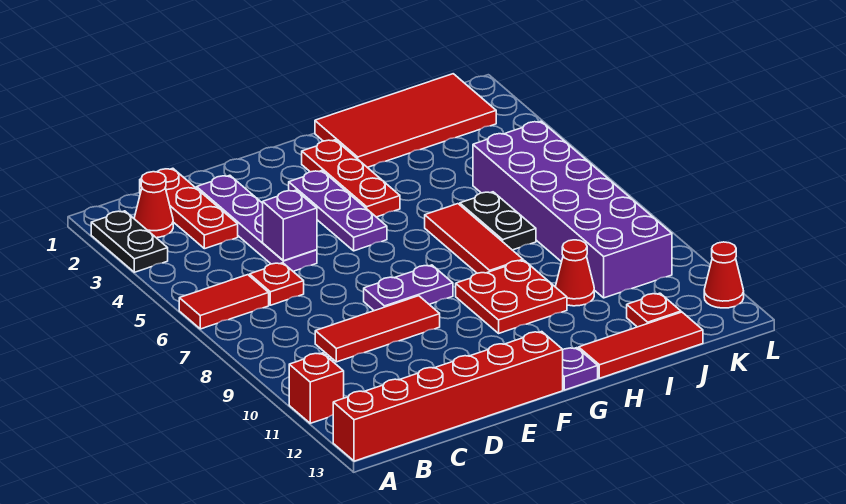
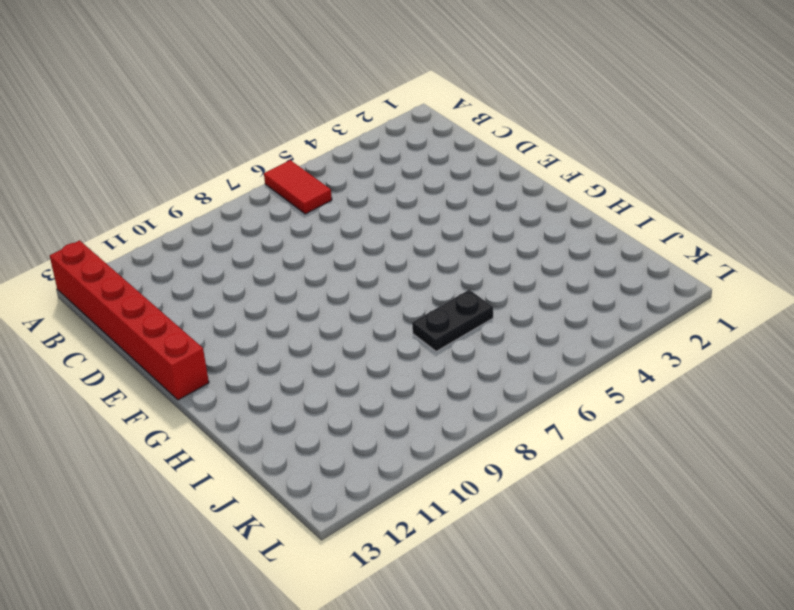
none -> black plate A2:A3 level 1
none -> red brick A11 level 1
none -> red cone B2 level 1

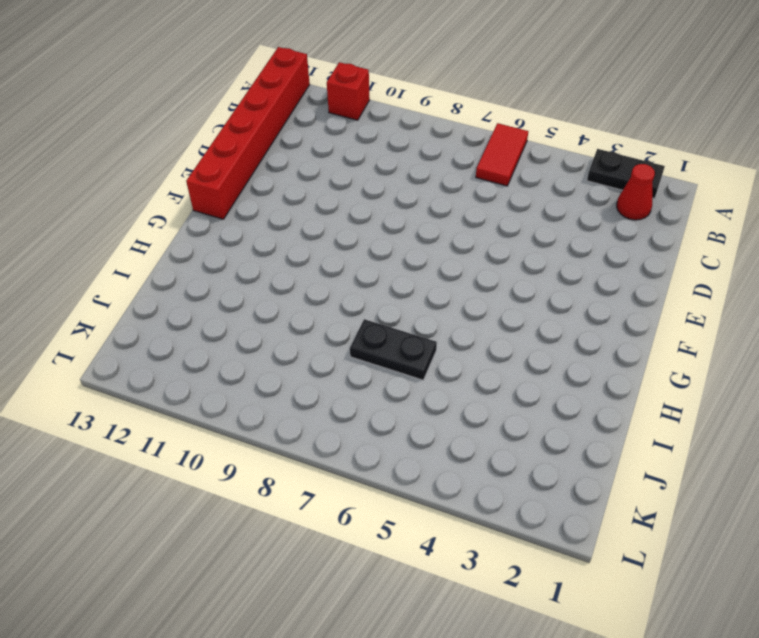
none -> red plate C1:C3 level 1
none -> red plate C6 level 1
none -> red tile C9:E9 level 1

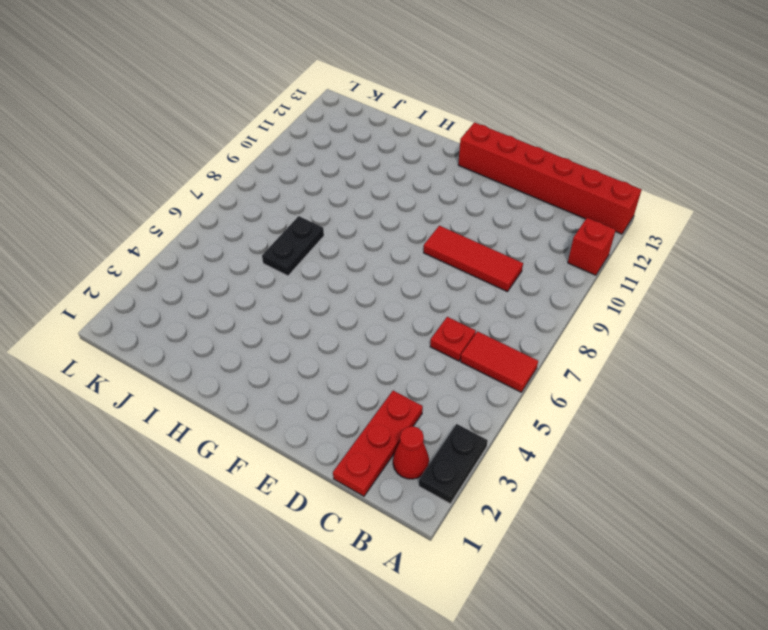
none -> purple plate D2:D5 level 1
none -> purple plate E8:F8 level 1
none -> purple plate F3:F5 level 1

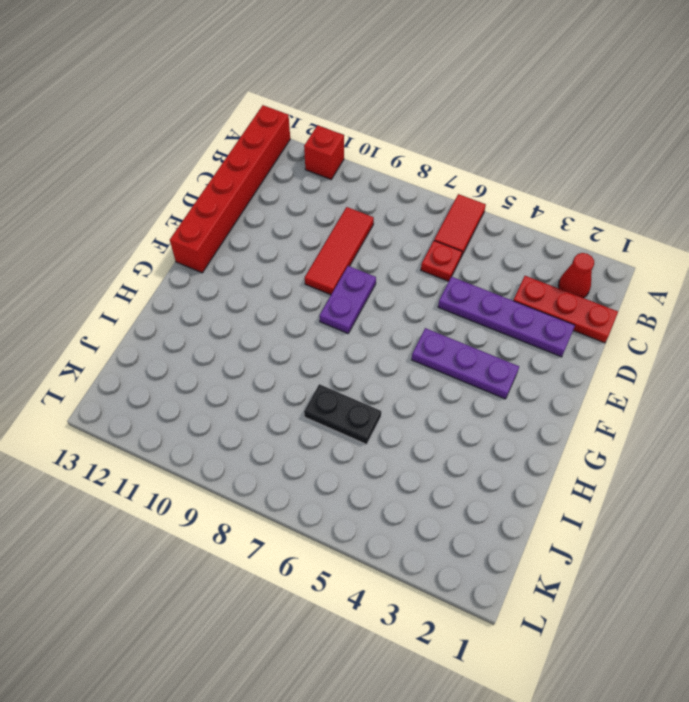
none -> black plate A2:A3 level 1
none -> red plate G2:G4 level 1
none -> red plate G9:H10 level 1

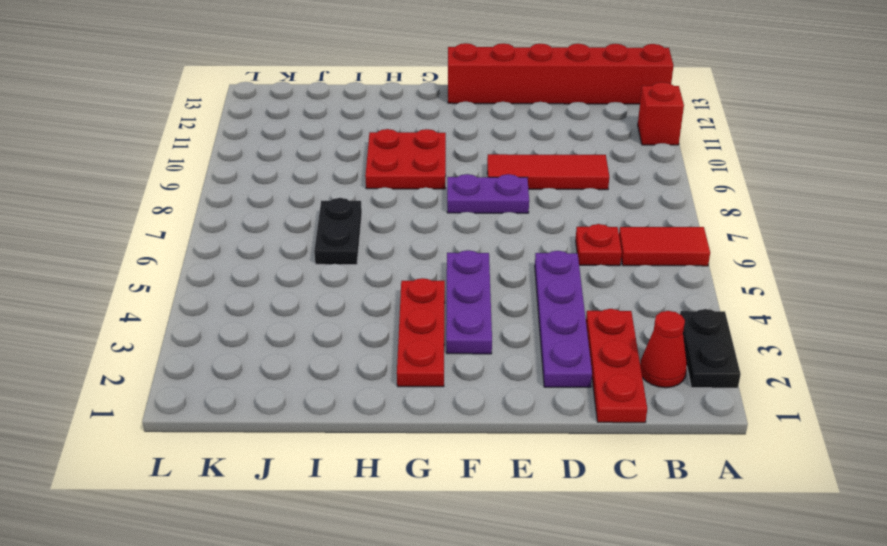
none -> purple plate G13 level 1
none -> red tile H1:K2 level 1
none -> red tile H6:H8 level 1

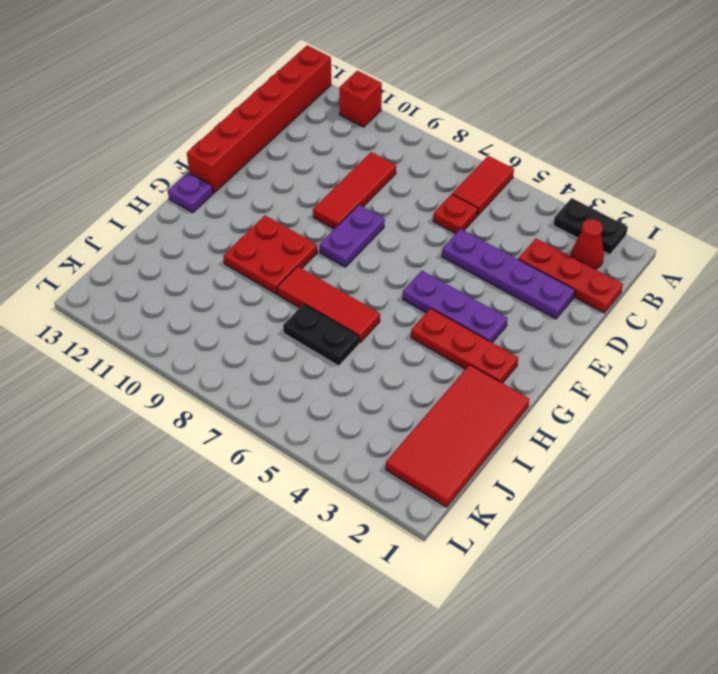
none -> red tile H13:J13 level 1
none -> red cone I10 level 1
none -> purple brick J5:K10 level 1

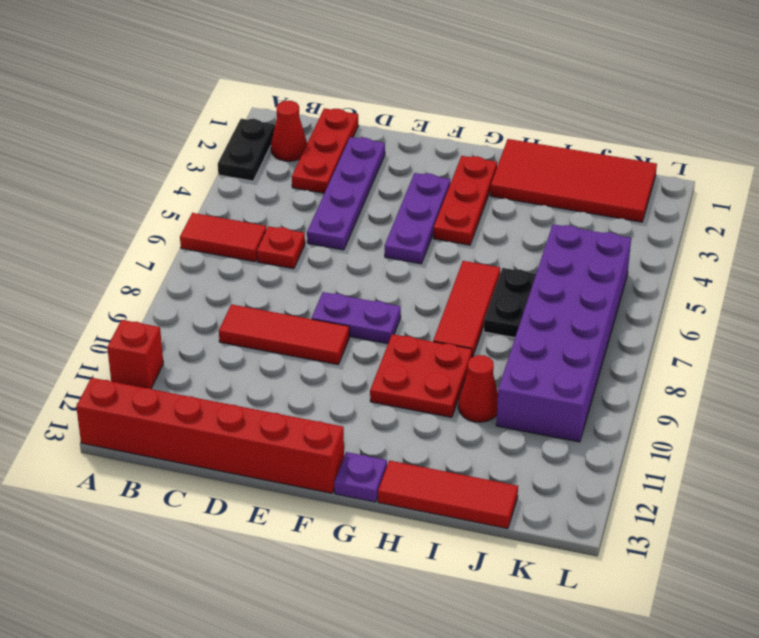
none -> red plate J12 level 1
none -> red cone L12 level 1
none -> purple brick D5 level 2

